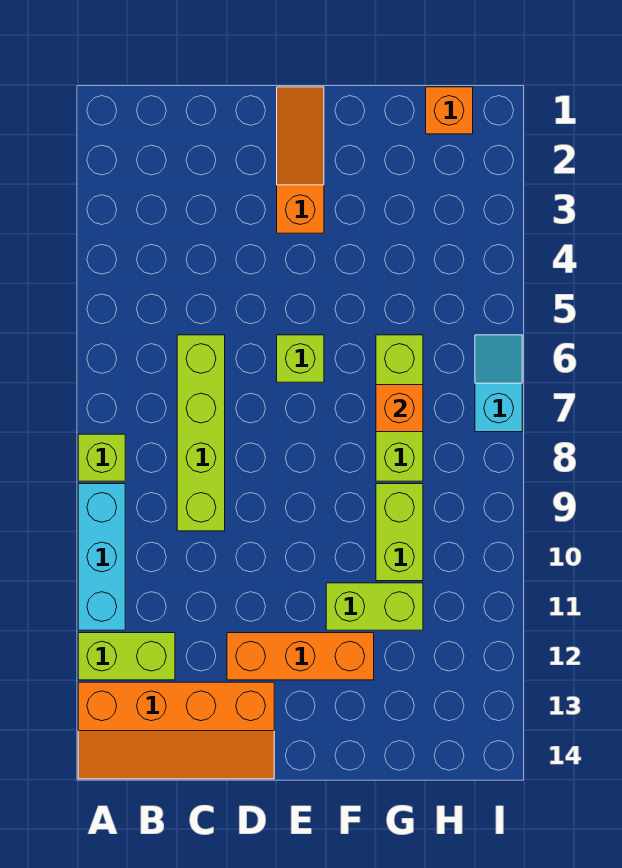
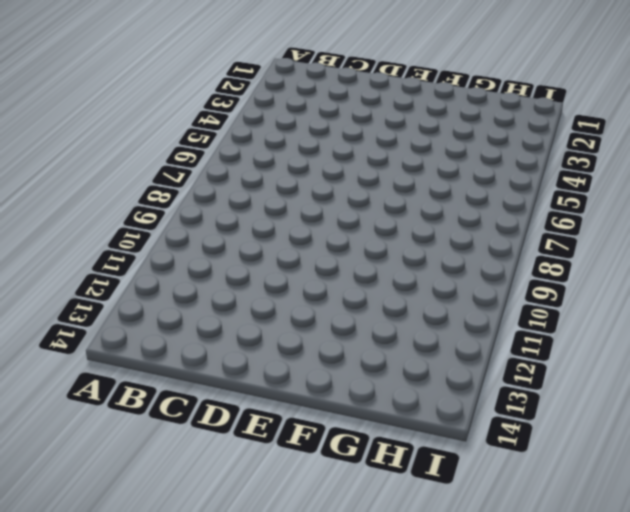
none -> lime brick A8 level 1
none -> cyan brick A9:A11 level 1
none -> lime brick A12:B12 level 1

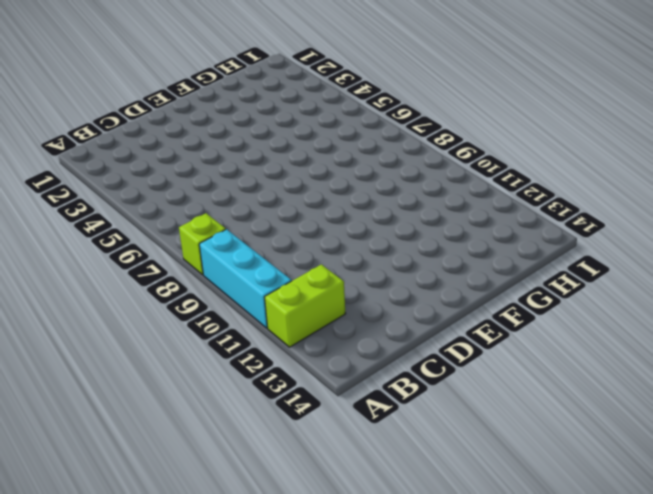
none -> orange slope A13:D14 level 1 top 13
none -> lime brick C6:C9 level 1
none -> orange brick D12:F12 level 1

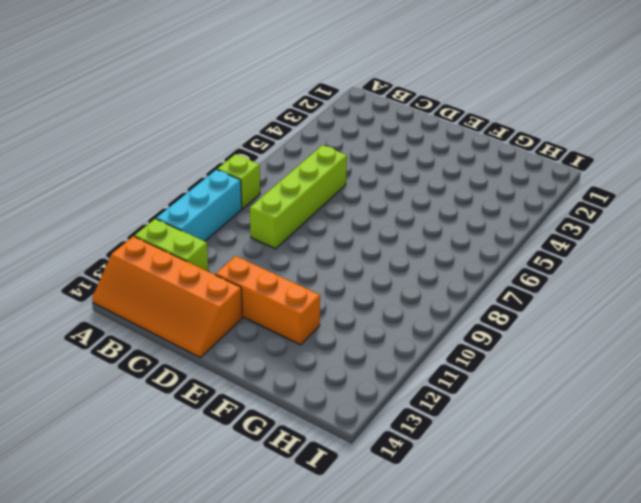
none -> orange slope E1:E3 level 1 top 3
none -> lime brick E6 level 1
none -> lime brick F11:G11 level 1

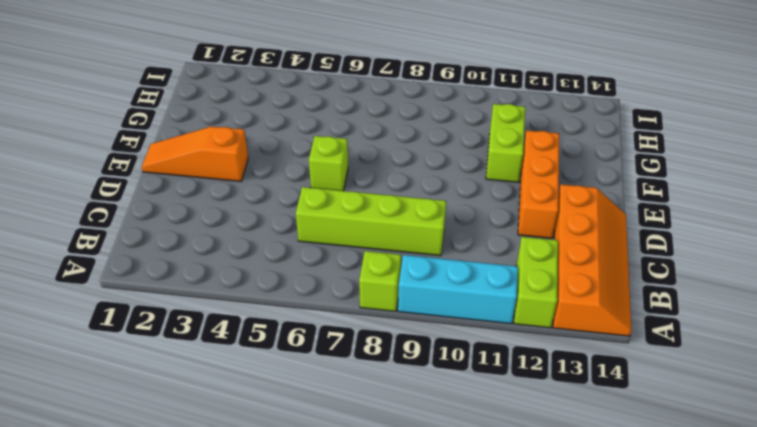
none -> lime brick G6:G8 level 1
none -> lime brick G9:G10 level 1
none -> orange brick H1 level 1

